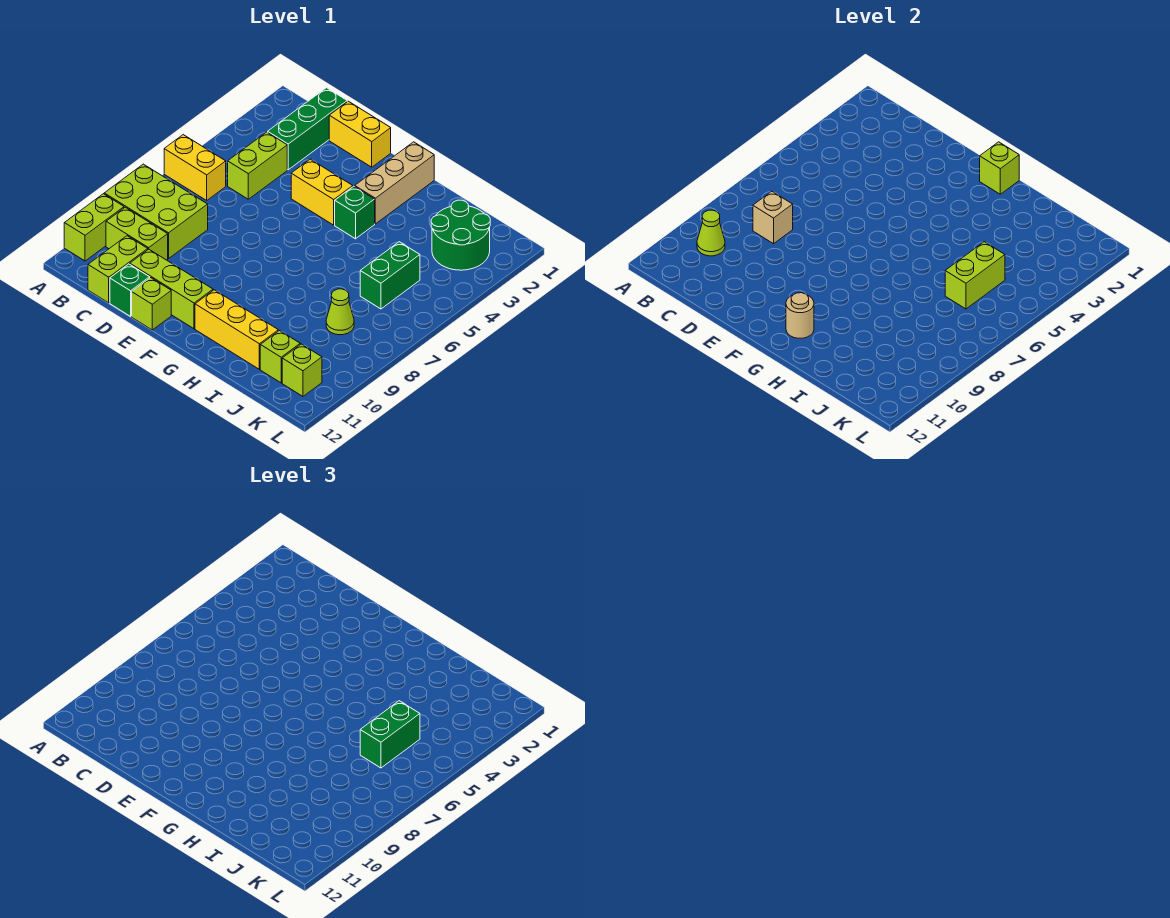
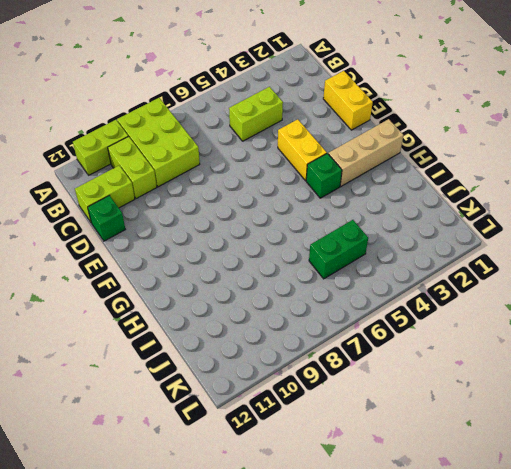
none -> yellow brick A6:B6 level 1
none -> green brick C1:C3 level 1
none -> lime brick D11:F11 level 1

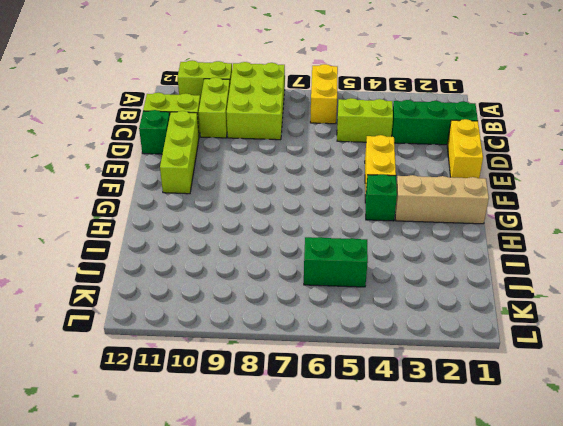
none -> lime brick E12 level 1
none -> yellow brick G11:I11 level 1
none -> green round brick J2:K3 level 1

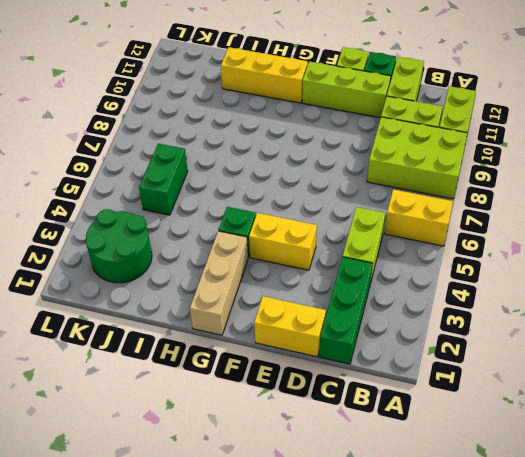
none -> lime cone J8 level 1
none -> lime brick J11 level 1
none -> lime brick K11 level 1

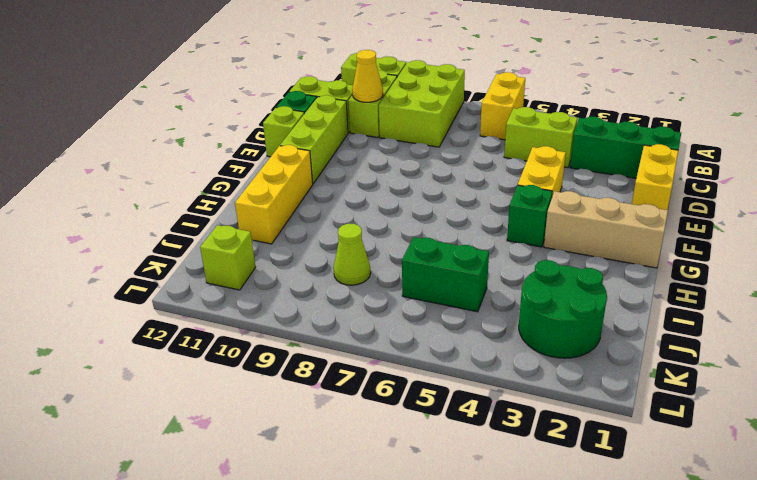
yellow cone C10 level 2 -> none
none -> lime brick J11 level 1
none -> lime cone B10 level 2
none -> tan brick C8 level 2

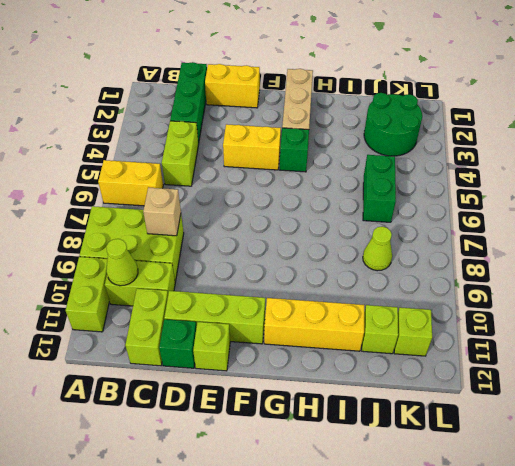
none -> lime brick G1 level 2
none -> tan round brick G11 level 2
none -> lime brick J5:J6 level 2

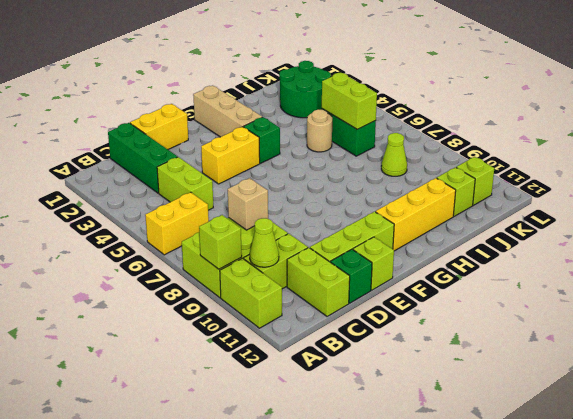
lime brick A9 level 2 -> lime brick G1 level 2
tan round brick I5 level 1 -> tan round brick G11 level 2
none -> green brick J5:J6 level 3

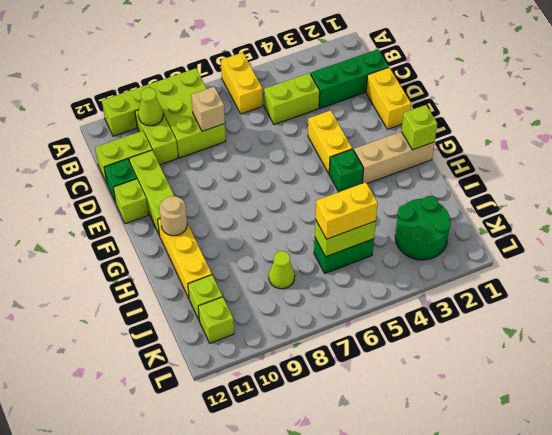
yellow brick J5:J6 level 3 -> green brick J5:J6 level 3

